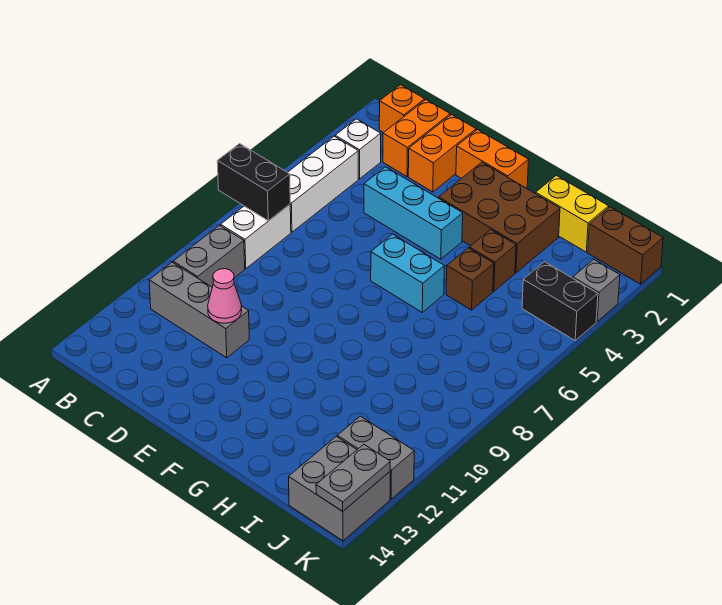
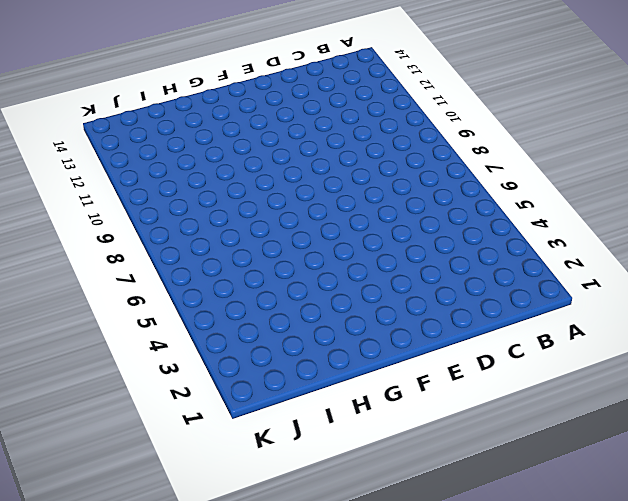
none -> orange brick B1 level 1
none -> white brick B3 level 1
none -> white brick B4:B6 level 1

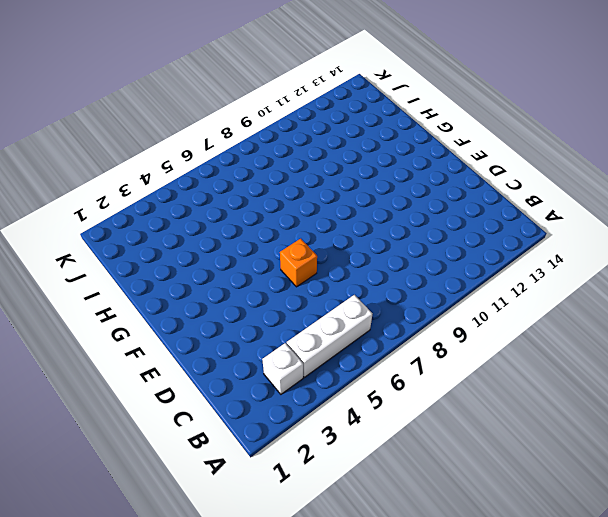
orange brick E6 level 1 -> orange brick B1 level 1
none -> white brick B7:B8 level 1
none -> grey brick B9:B10 level 1
none -> grey brick B11:D11 level 1

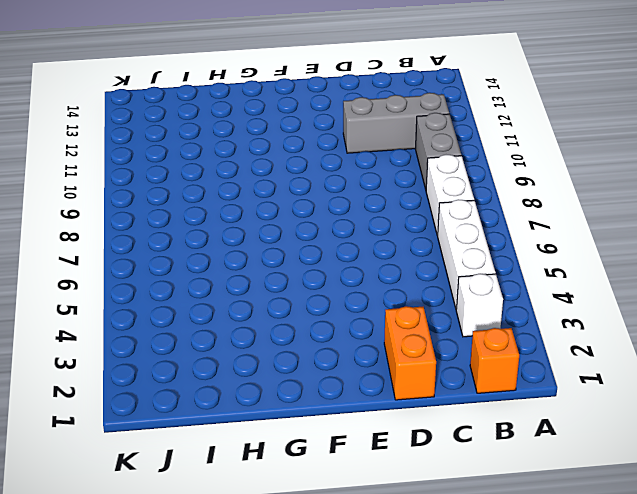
none -> orange brick C1:C2 level 1
none -> cyan brick D4:F4 level 1
none -> orange brick E1:F1 level 1

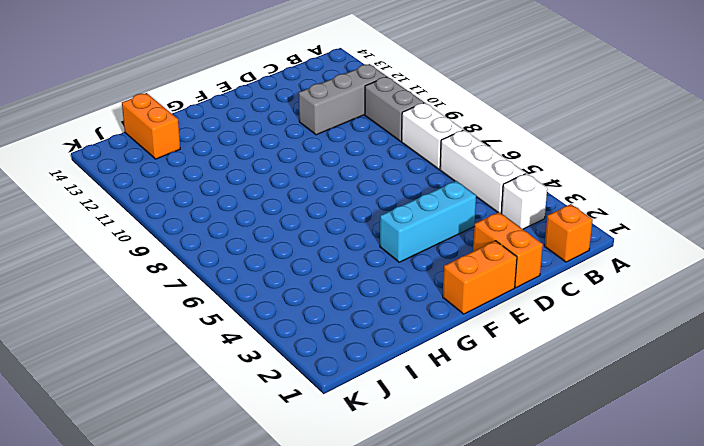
orange brick I13:I14 level 1 -> orange brick C1:C2 level 1
none -> brown brick F2:H3 level 1
none -> cyan brick F6:G6 level 1
none -> yellow brick H1:I1 level 1

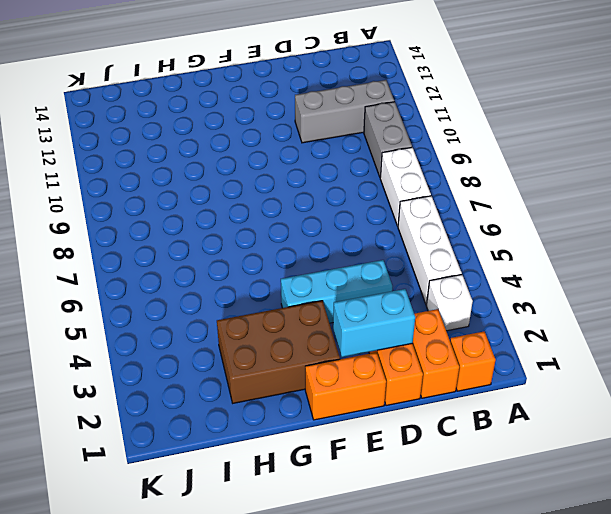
cyan brick D2:E2 level 2 -> cyan brick F6:G6 level 1
none -> yellow brick H1:I1 level 1
none -> brown brick H4 level 1
none -> brown brick H5 level 1

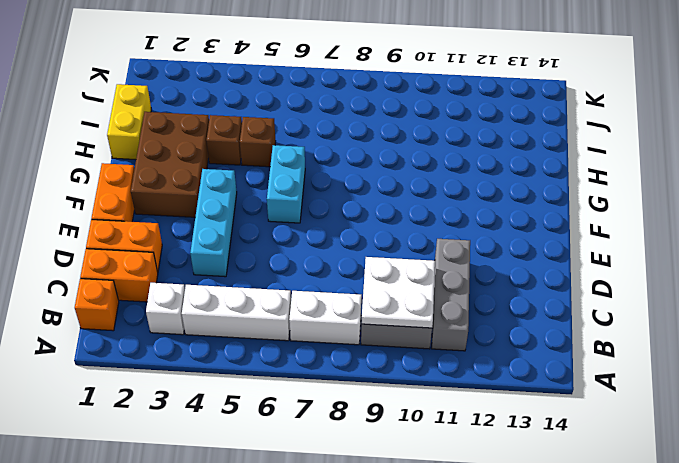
white plate B9:C10 level 2 -> none
none -> brown brick J1:K1 level 1
none -> black brick J4:K4 level 1
none -> grey brick J12:K12 level 1

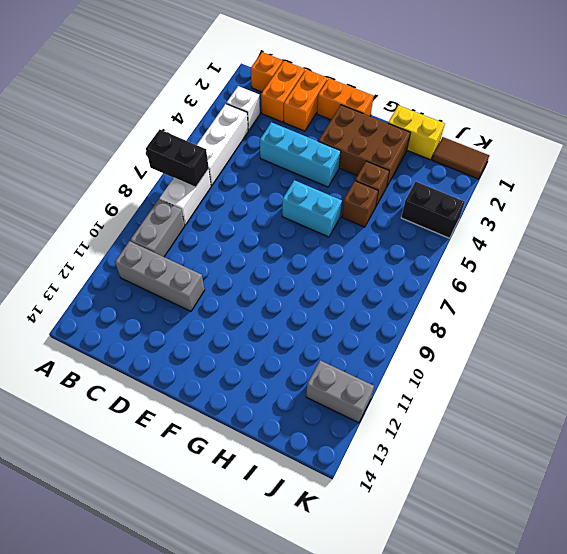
brown tile J1:K1 level 1 -> brown brick J1:K1 level 1
none -> grey brick J13:K14 level 1
none -> grey brick K3 level 1
none -> pink cone D11 level 2

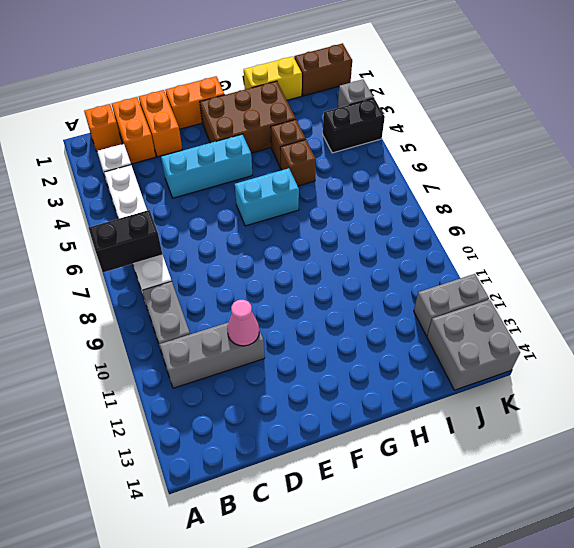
none -> grey plate K13:K14 level 2

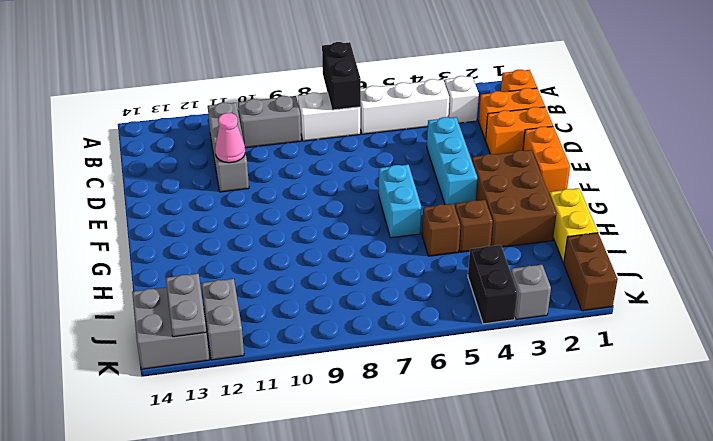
grey plate J13:K13 level 2 -> grey plate K13:K14 level 2

